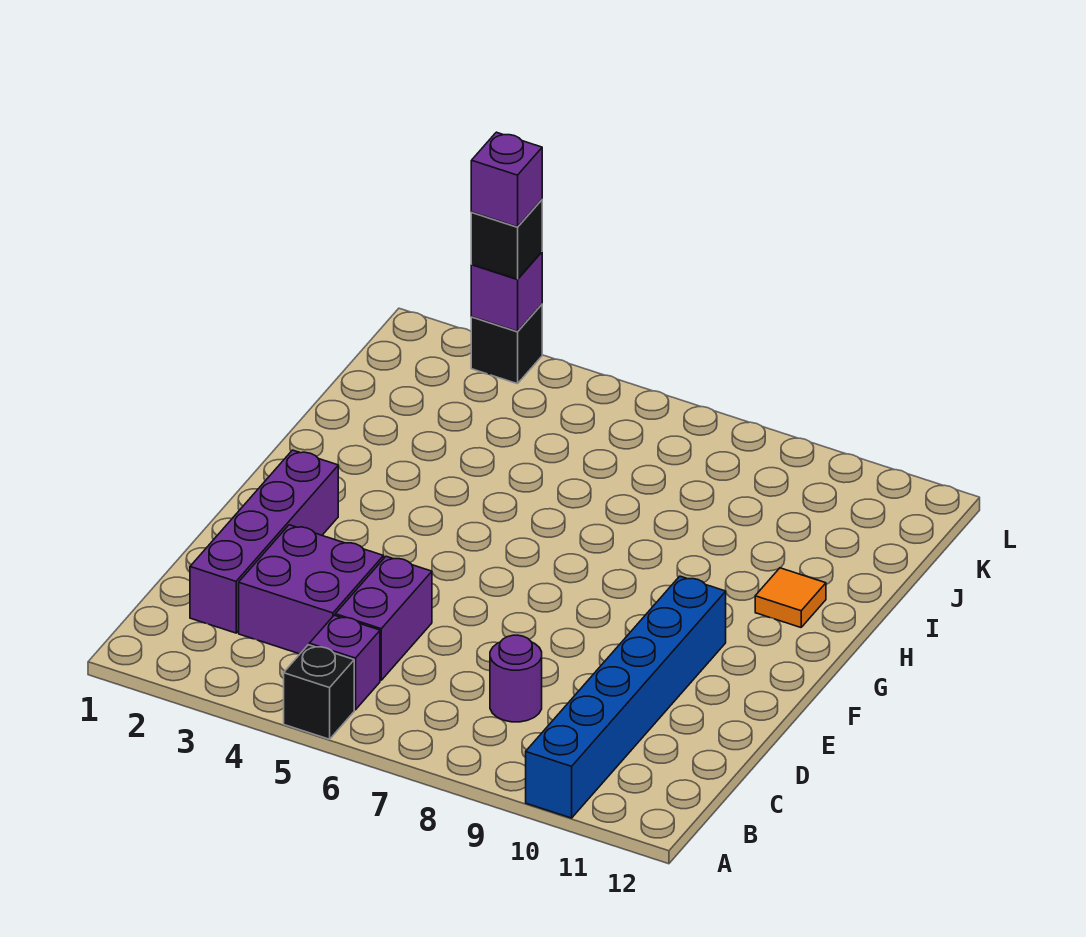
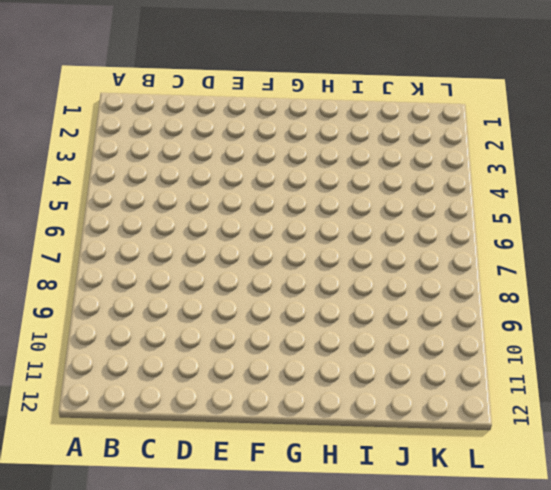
none -> black brick A5 level 1
none -> blue brick A10:F10 level 1
none -> purple brick B5 level 1

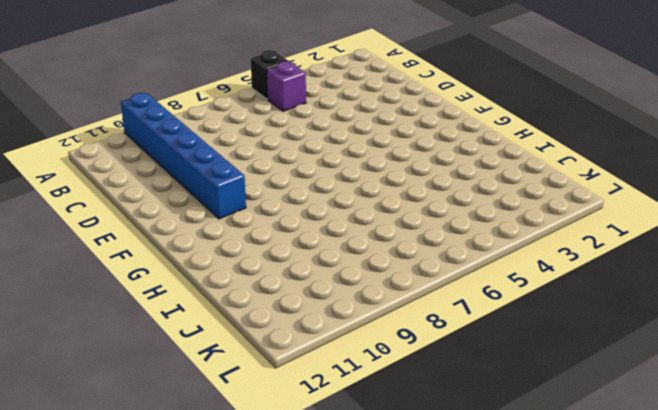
none -> purple brick C2:F2 level 1
none -> purple brick C3:D4 level 1
none -> purple brick C5:D5 level 1

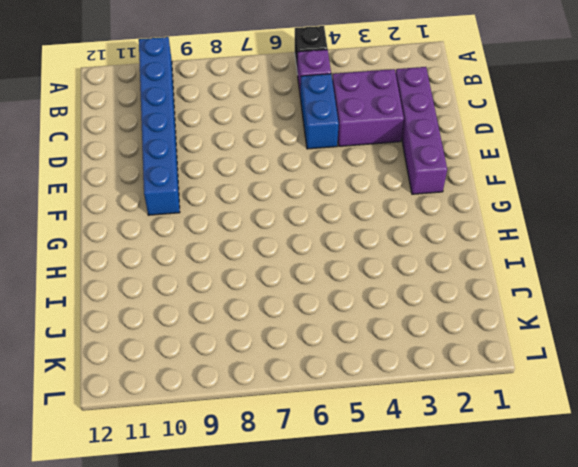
blue brick C5:D5 level 1 -> purple brick C5:D5 level 1
none -> purple round brick C8 level 1
none -> orange tile H11 level 1
none -> black brick L3 level 1

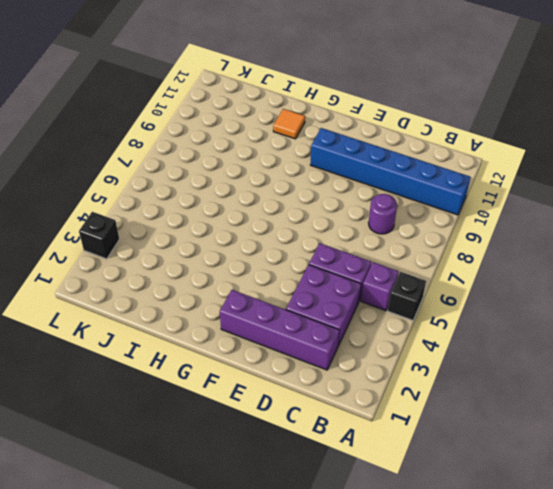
none -> purple brick L3 level 2
none -> black brick L3 level 3
none -> purple brick L3 level 4

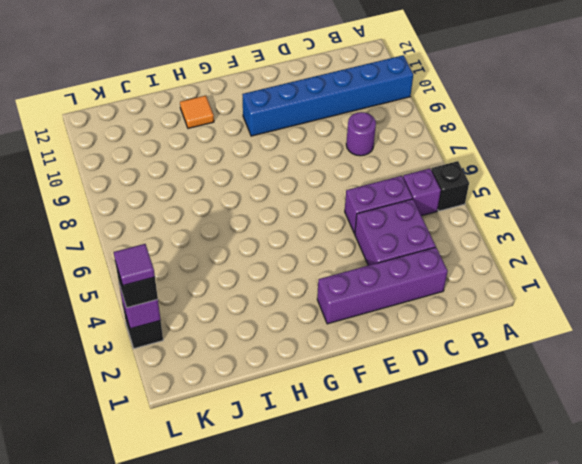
purple tile L3 level 4 -> purple brick L3 level 4

